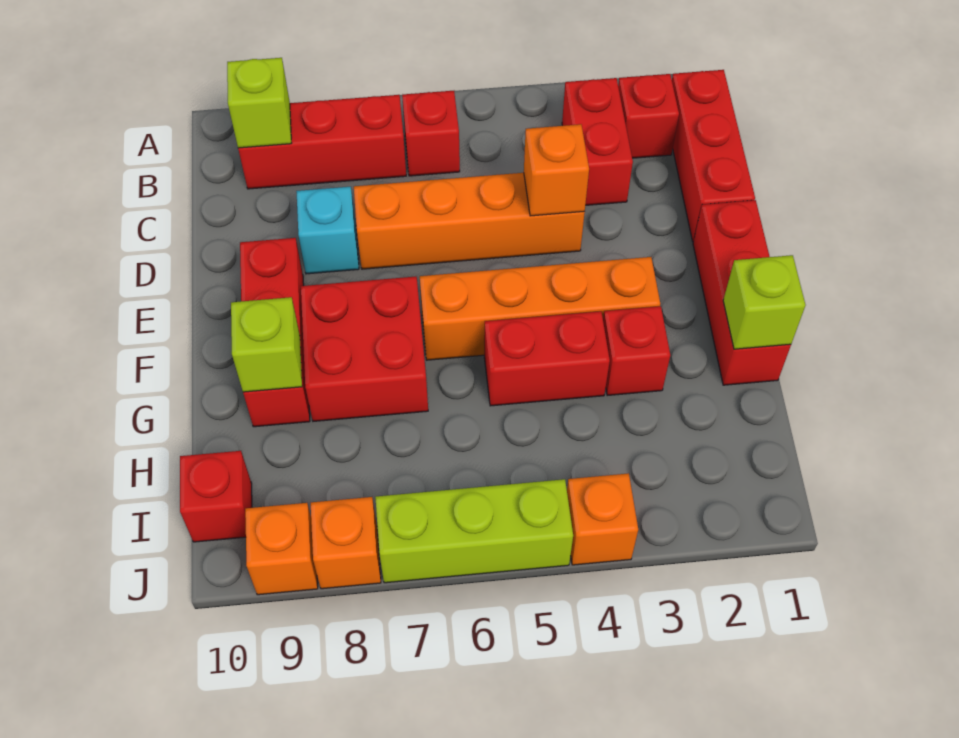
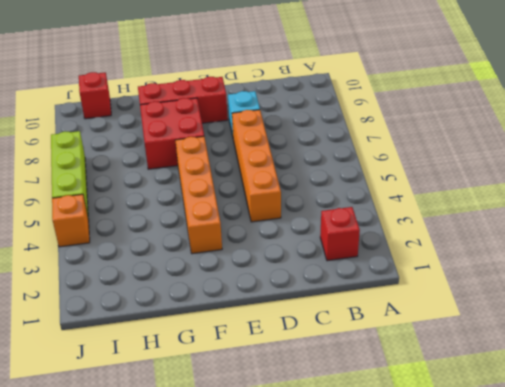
none -> red brick B1:D1 level 1
none -> red brick B3:C3 level 1
none -> red brick B6 level 1

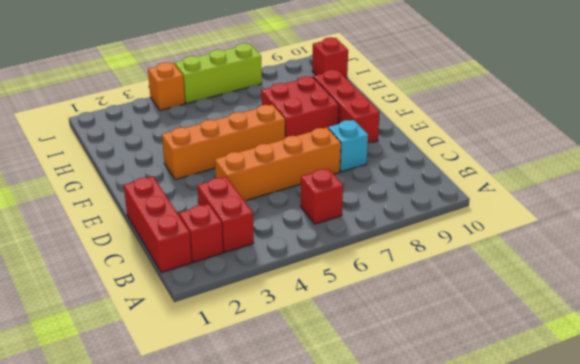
none -> red brick B7:B9 level 1
none -> red brick E1:G1 level 1
none -> red brick G3 level 1

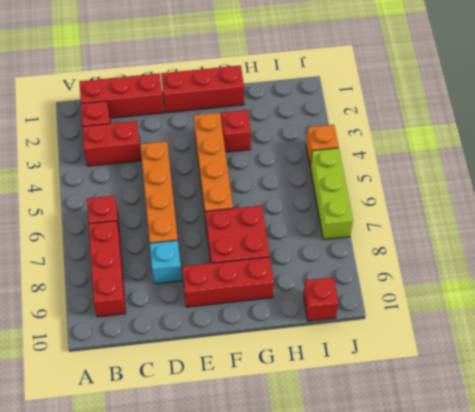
none -> red brick G4:G5 level 1
none -> orange brick J8 level 1
none -> orange brick J9 level 1

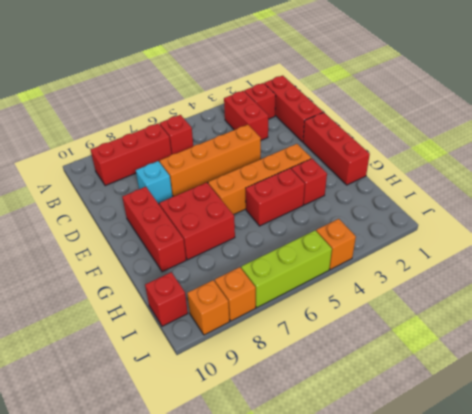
none -> lime brick B9 level 2
none -> orange brick D4 level 2
none -> lime brick G1 level 2

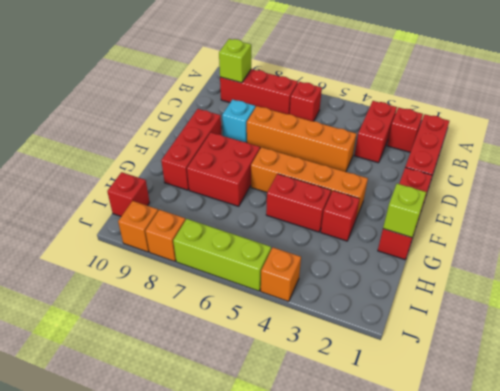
none -> orange brick D4 level 2
none -> lime brick G9 level 2

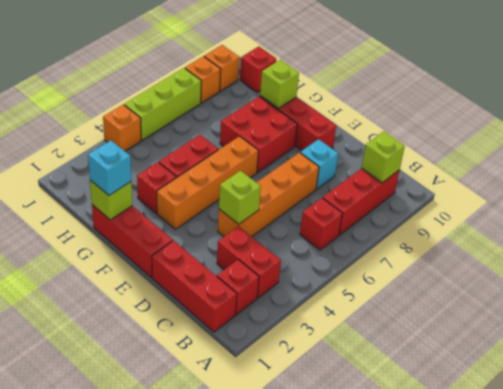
lime brick D4 level 2 -> orange brick D4 level 2
cyan brick G1 level 3 -> none

